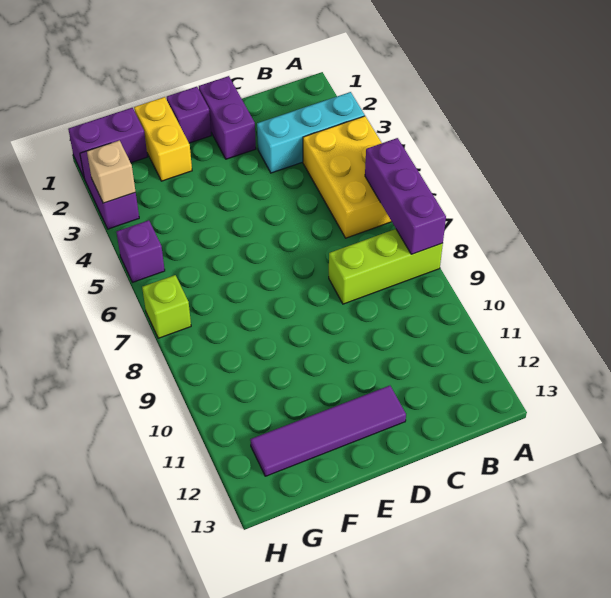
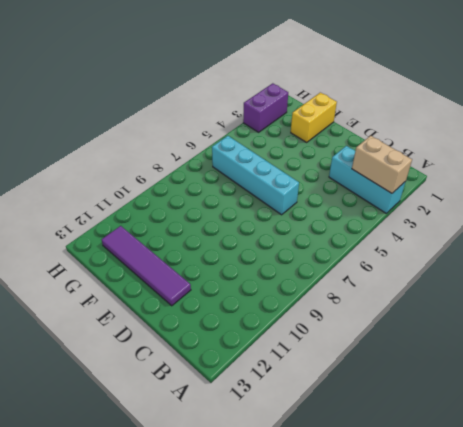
tan brick A3:B3 level 2 -> none
cyan brick D6:G6 level 1 -> none
none -> yellow brick A4:B6 level 1
none -> lime brick A8:C8 level 1
none -> purple brick D1:D2 level 1

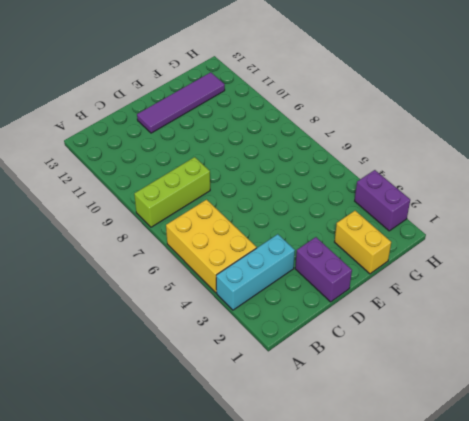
none -> purple brick E1 level 1
none -> purple brick G1:H1 level 1
none -> purple brick H5 level 1

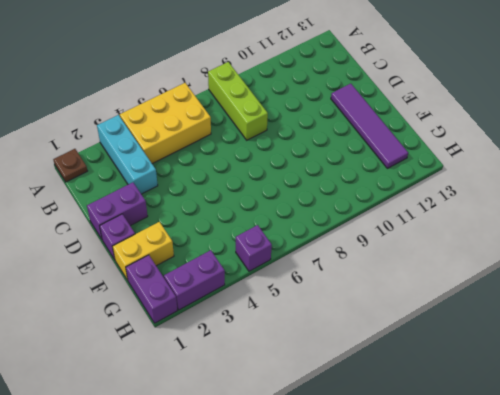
brown plate A1 level 1 -> none
none -> lime brick H7 level 1
none -> purple brick A6:A8 level 2
none -> tan brick H3 level 2

